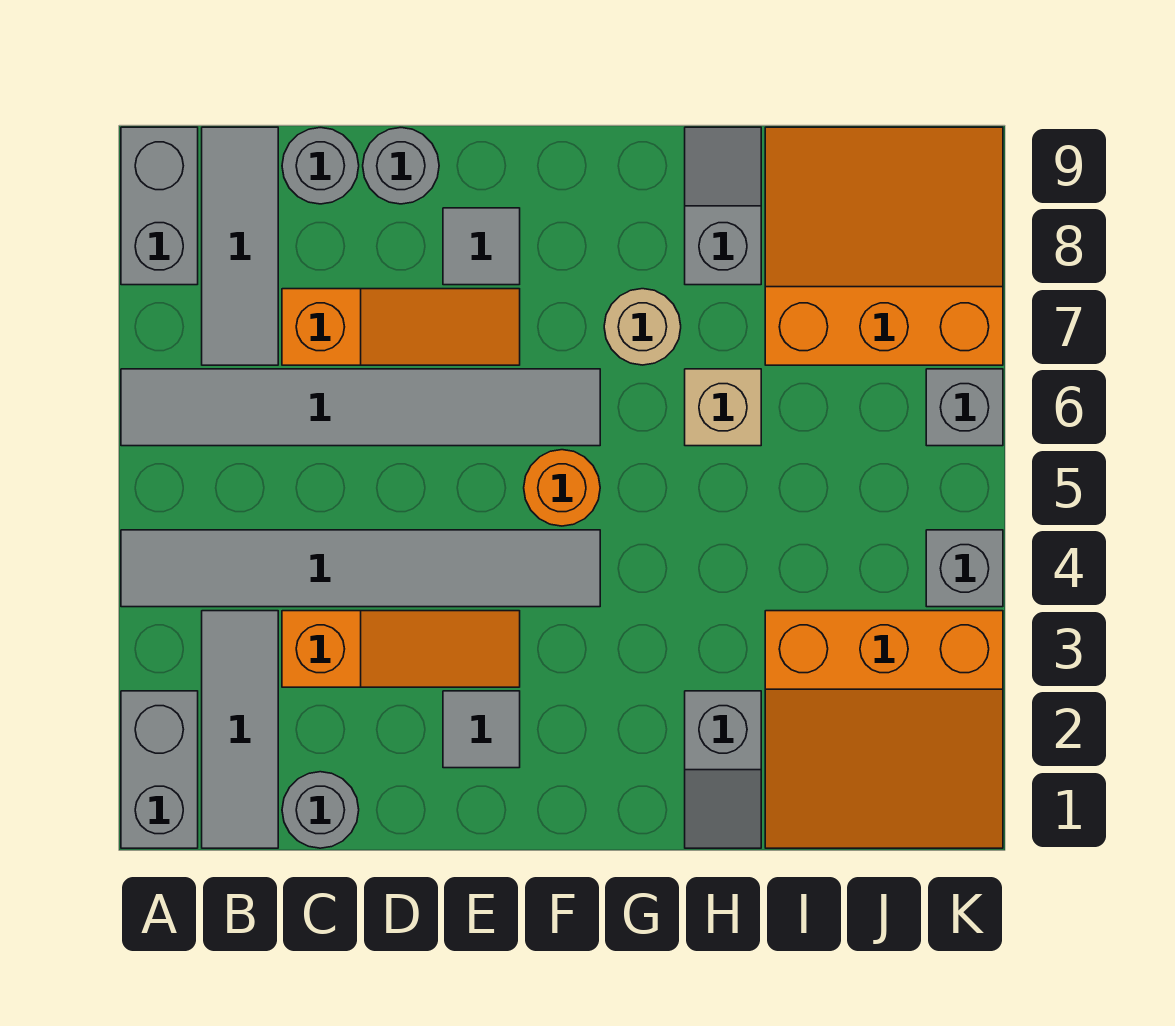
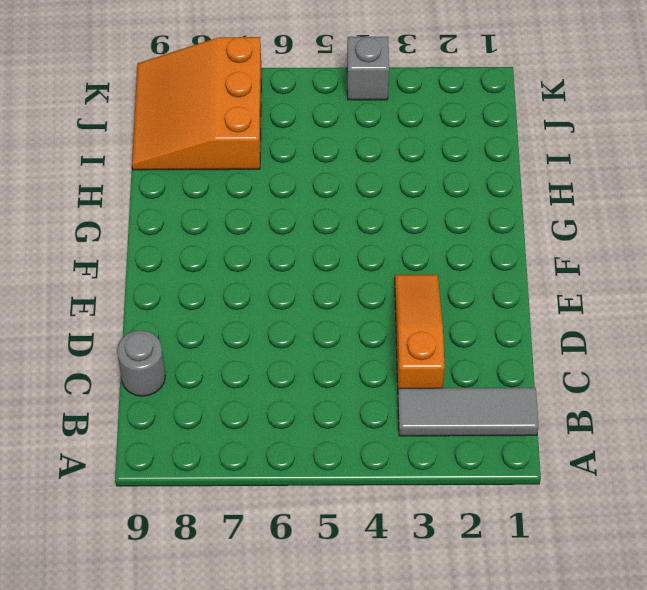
none -> grey brick A1:A2 level 1
none -> grey tile A4:F4 level 1
none -> grey tile A6:F6 level 1

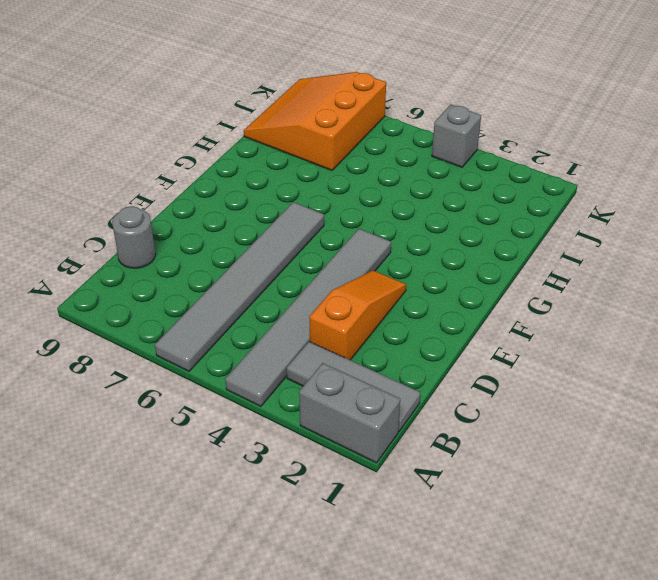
none -> grey brick A8:A9 level 1
none -> grey tile B7:B9 level 1
none -> grey round brick C1 level 1

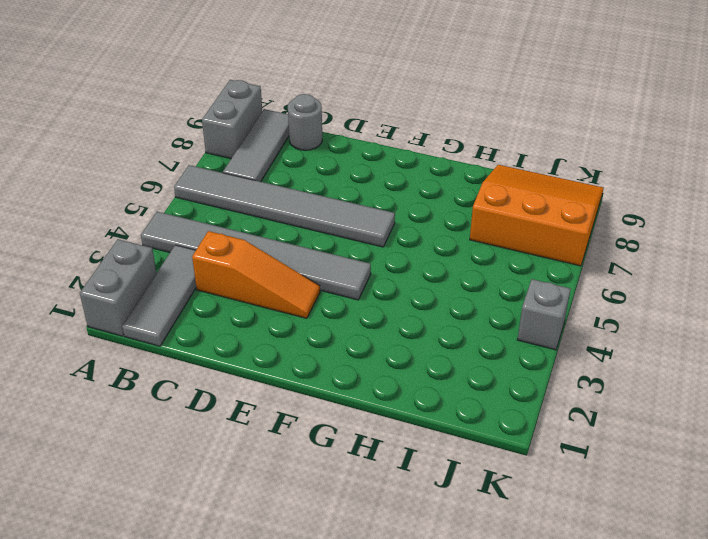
none -> grey round brick C1 level 1
none -> orange slope C7:E7 level 1 top C
none -> grey round brick D9 level 1

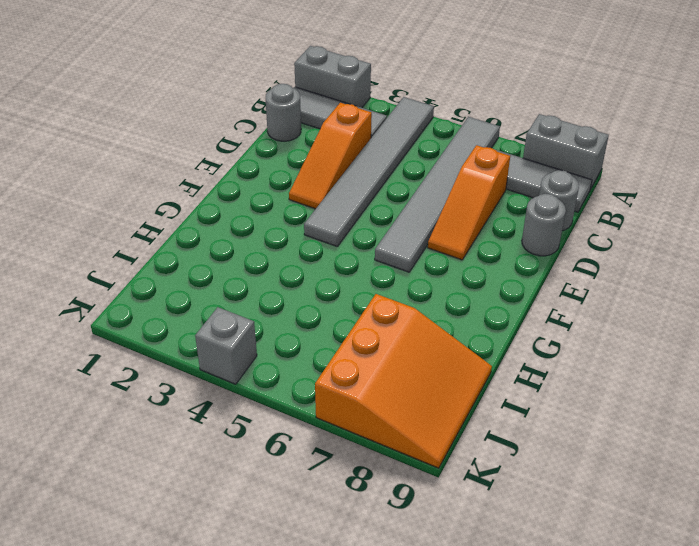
none -> grey tile E2 level 1
none -> grey tile E8 level 1
none -> orange round brick F5 level 1

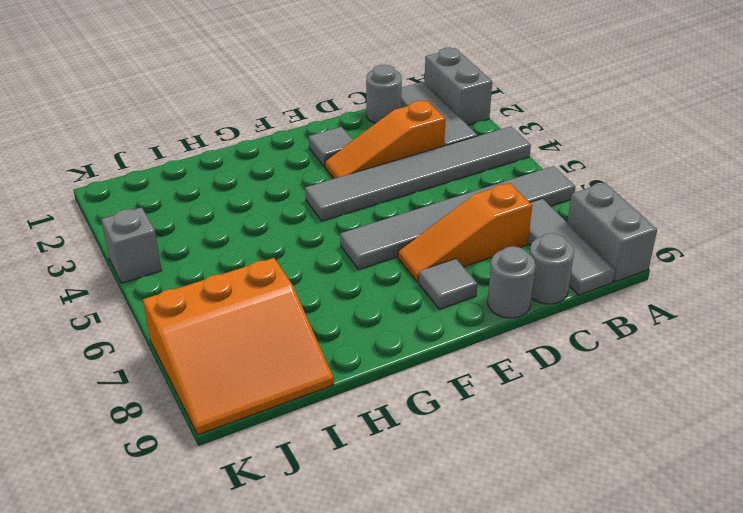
none -> orange round brick F5 level 1
none -> tan round brick G7 level 1
none -> grey slope H1:H2 level 1 top 2

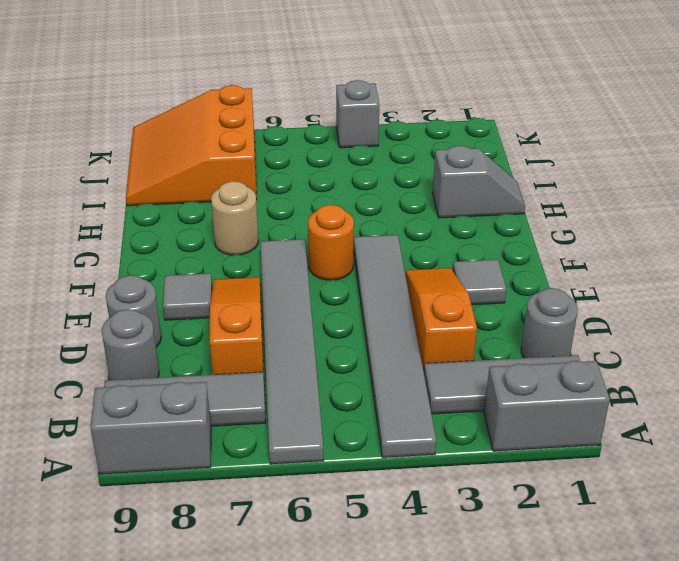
none -> tan brick H6 level 1
none -> grey slope H8:H9 level 1 top 8
none -> orange slope I1:K3 level 1 top 3

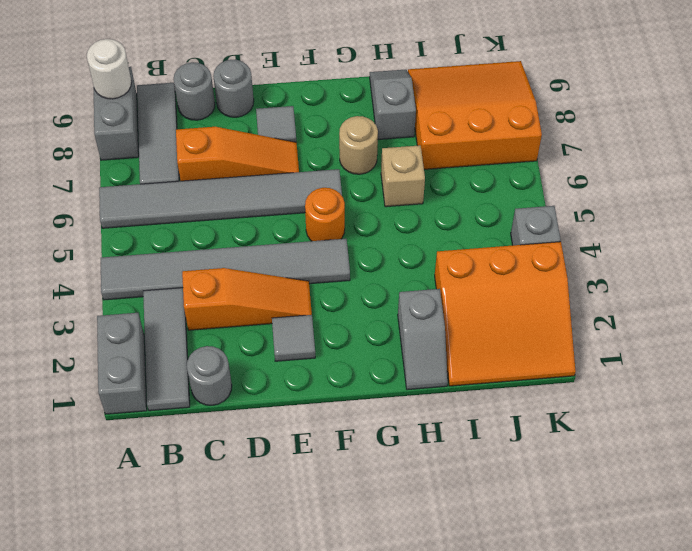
white round brick A9 level 2 -> none
none -> grey brick K6 level 1

